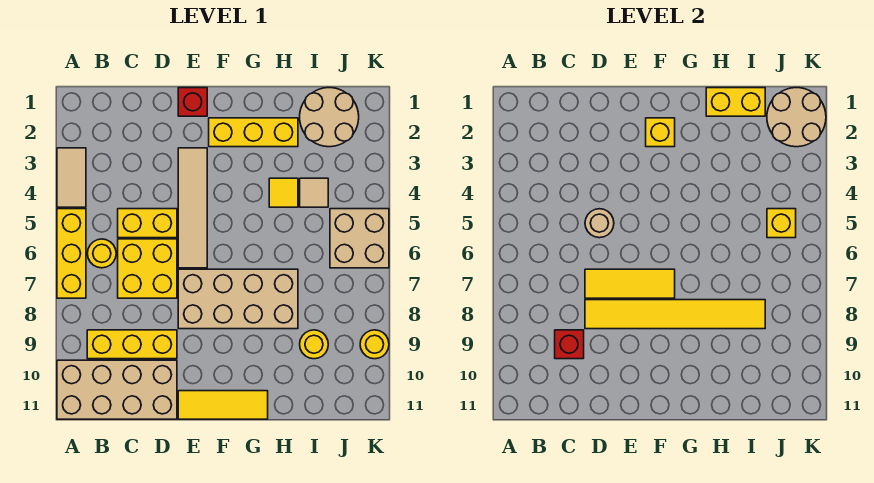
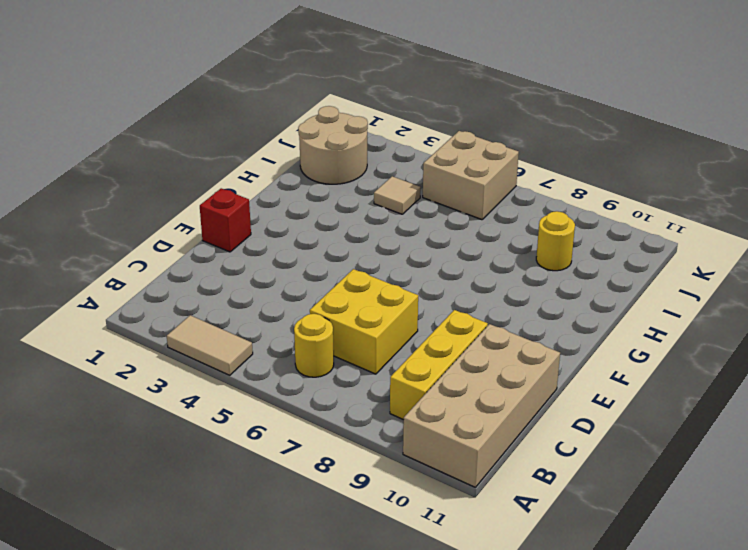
none -> yellow brick A5:A7 level 1
none -> yellow brick C5:D5 level 1
none -> tan tile E3:E6 level 1

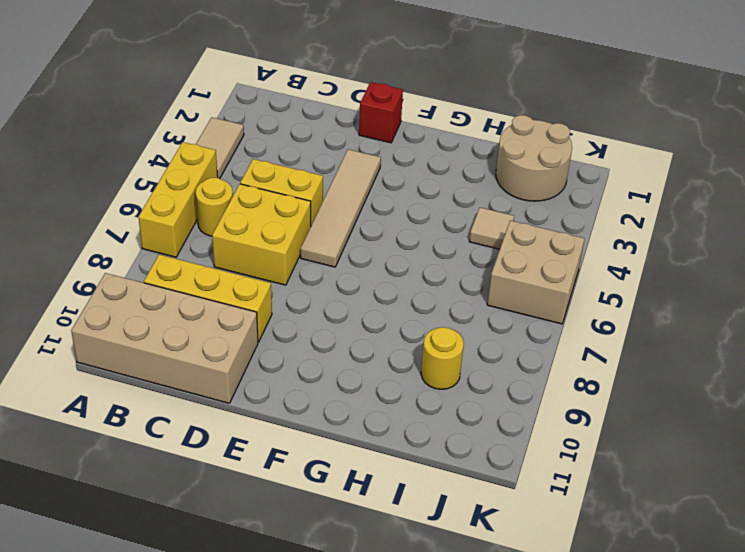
none -> tan brick E7:H8 level 1
none -> yellow tile E11:G11 level 1
none -> yellow brick F2:H2 level 1

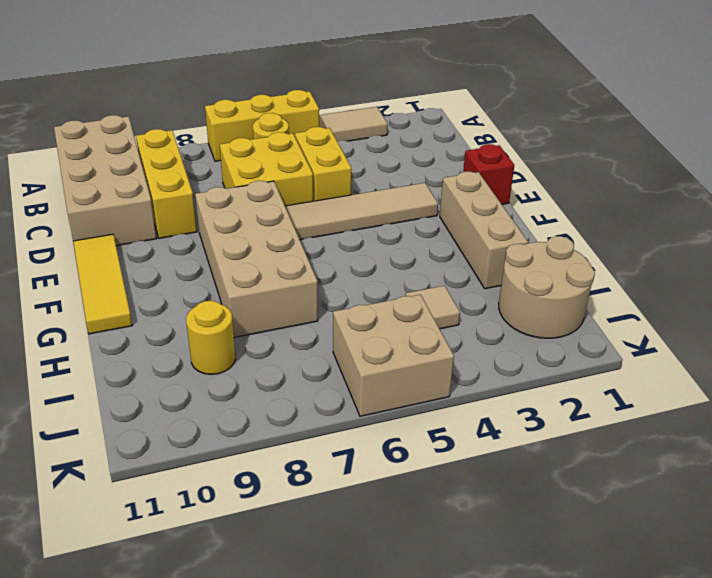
tan brick F2:H2 level 1 -> yellow brick F2:H2 level 1
none -> yellow tile H4 level 1
none -> yellow round brick K9 level 1
none -> red brick C9 level 2

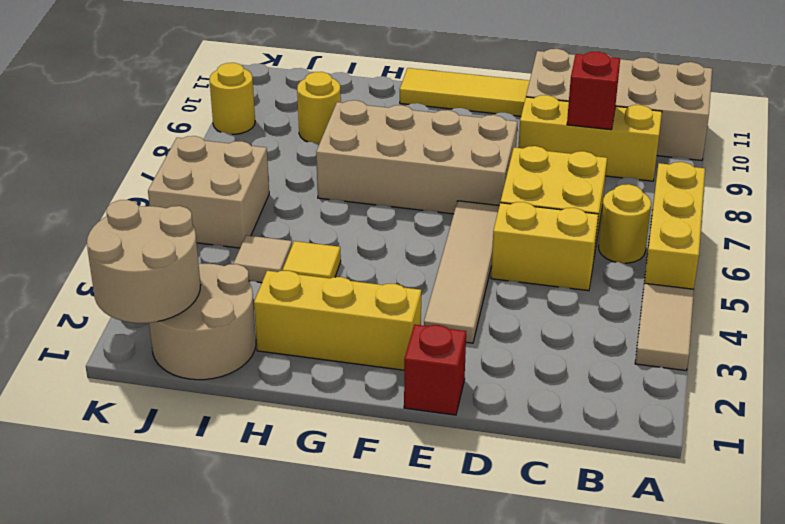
none -> tan round brick D5 level 2
none -> yellow tile D7:F7 level 2
none -> yellow tile D8:I8 level 2

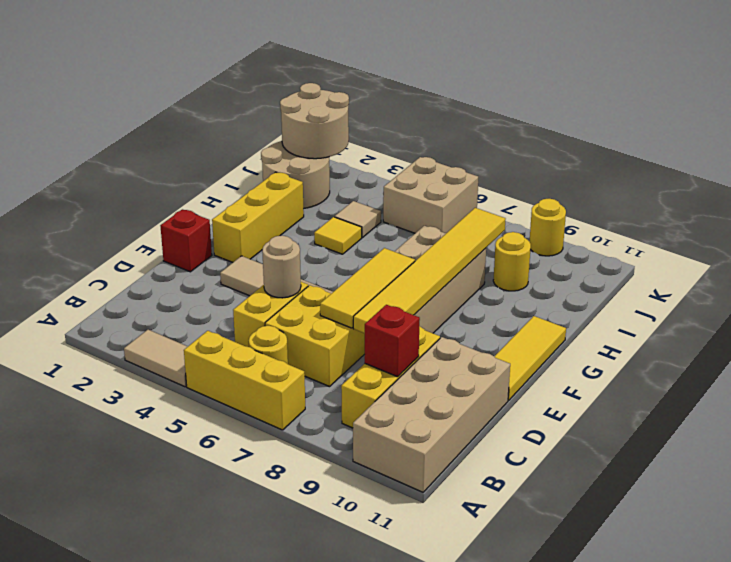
none -> yellow brick F2 level 2
none -> yellow brick H1:I1 level 2
none -> yellow brick J5 level 2

